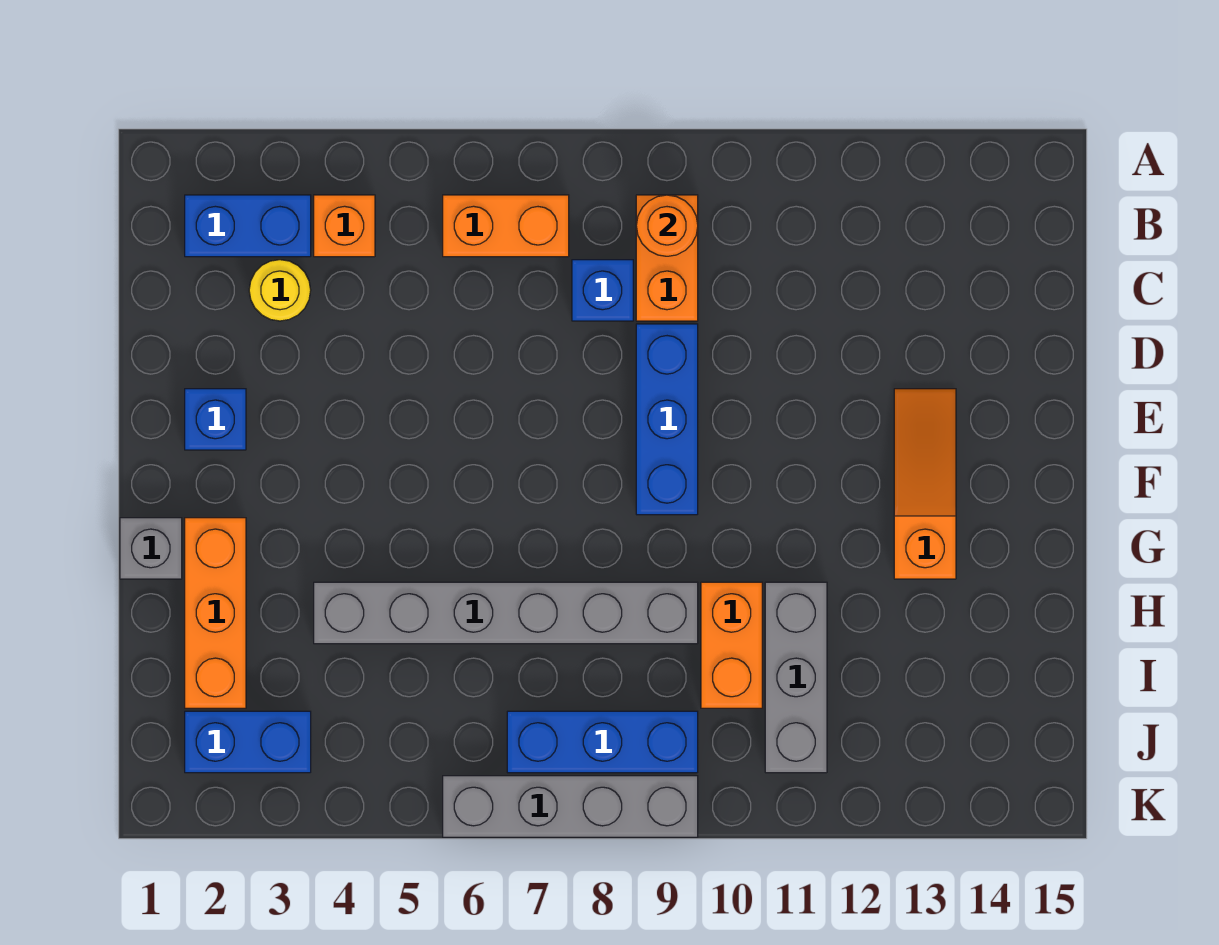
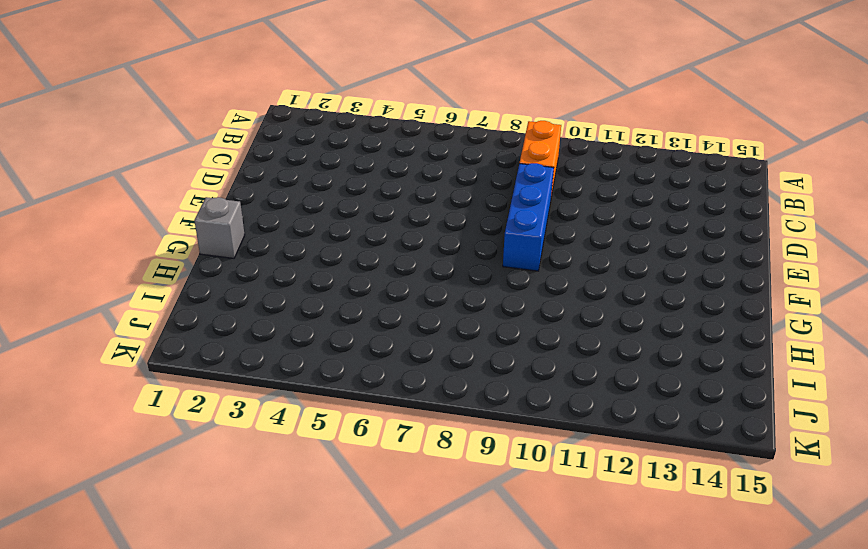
none -> blue brick B2:B3 level 1
none -> orange brick B4 level 1
none -> orange brick B6:B7 level 1

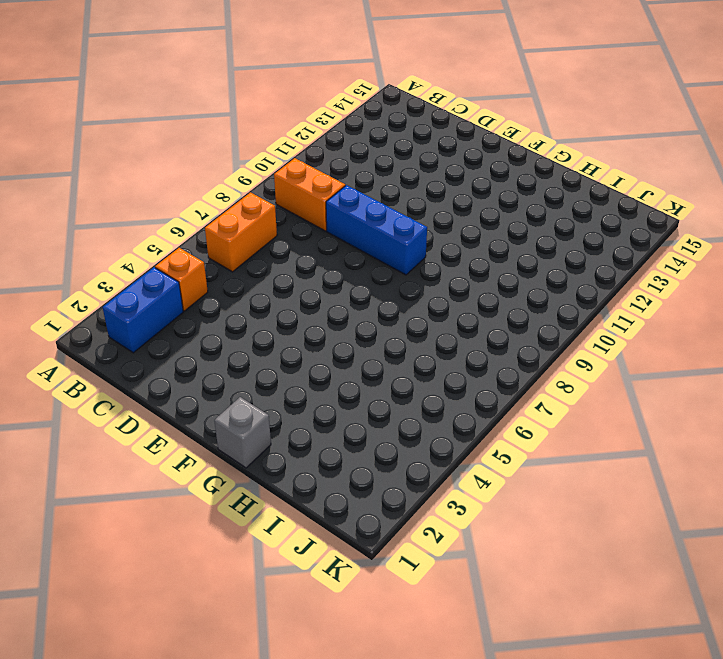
none -> yellow round brick C3 level 1
none -> blue brick C8 level 1
none -> blue brick E2 level 1

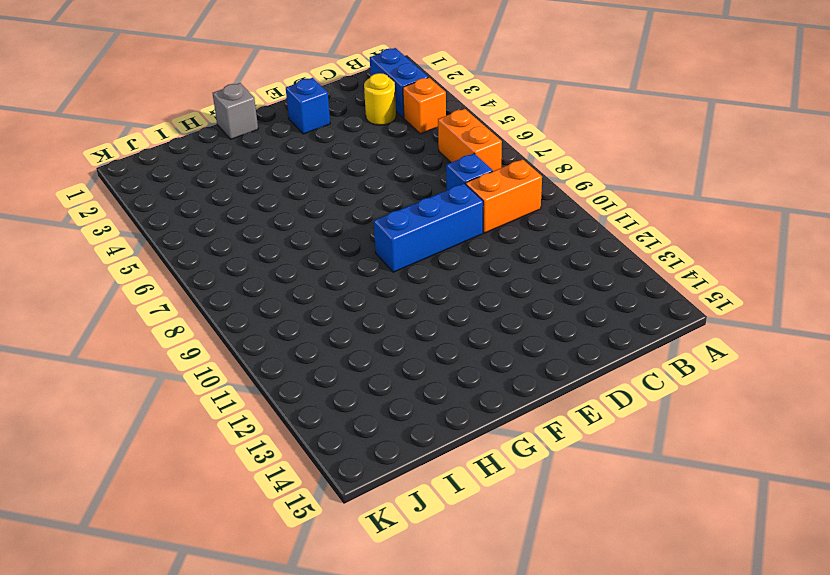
none -> orange slope E13:G13 level 1 top G
none -> orange brick G2:I2 level 1
none -> grey brick H4:H9 level 1

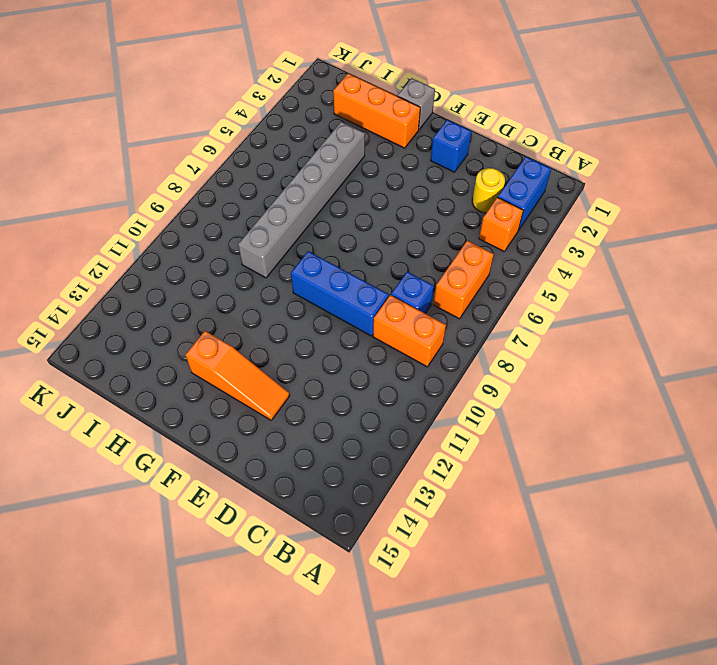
none -> orange brick H10:I10 level 1
none -> grey brick H11:J11 level 1
none -> blue brick J2:J3 level 1

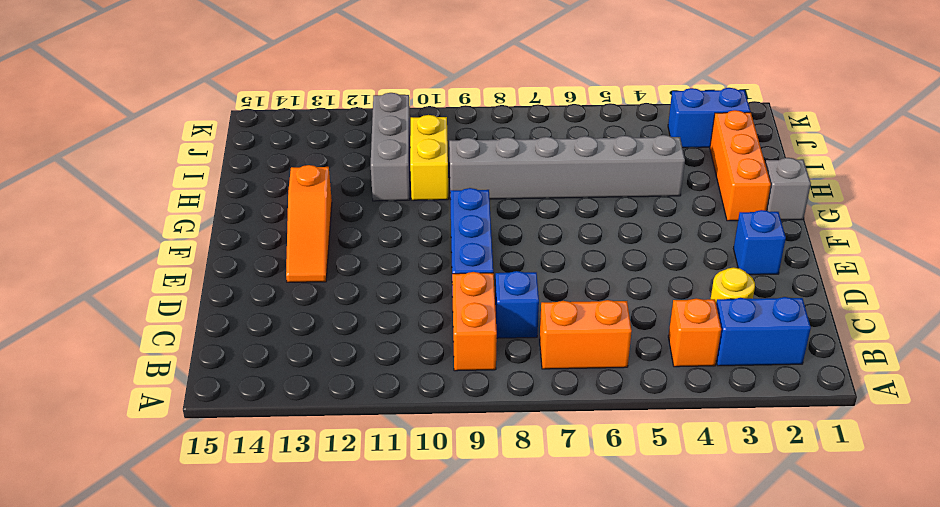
yellow brick H10:I10 level 1 -> orange brick H10:I10 level 1
none -> blue brick J7:J9 level 1
none -> grey brick K6:K9 level 1
none -> orange round brick B9 level 2

